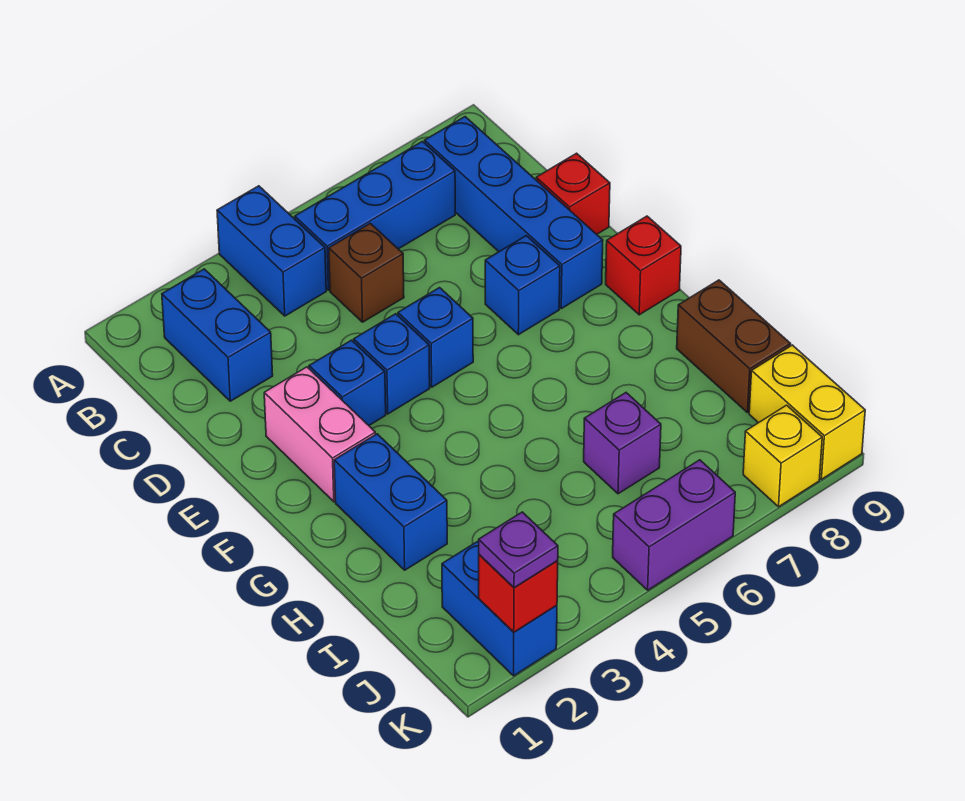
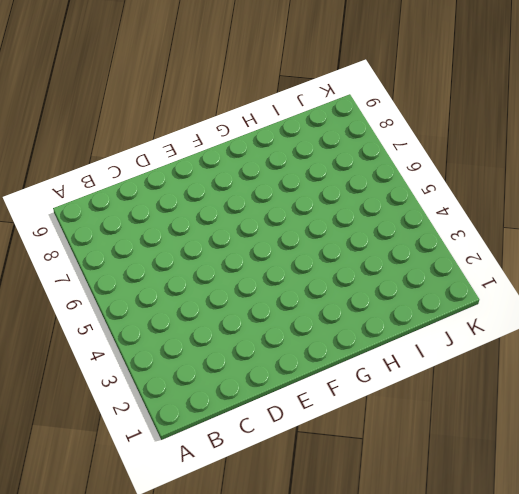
none -> blue brick A4:B4 level 1
none -> blue brick B2:C2 level 1
none -> blue brick B5:B7 level 1

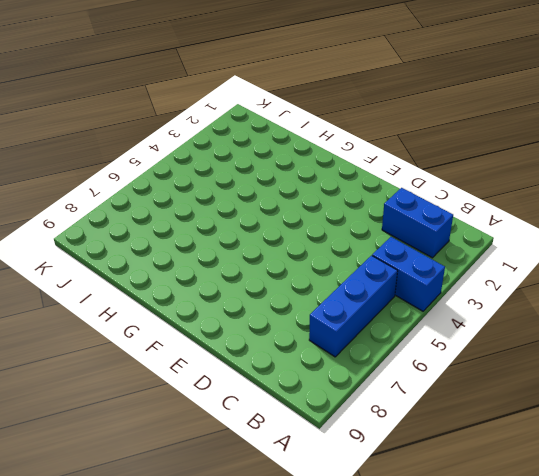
none -> blue brick B8:E8 level 1
none -> brown brick C5 level 1
none -> red brick D9 level 1

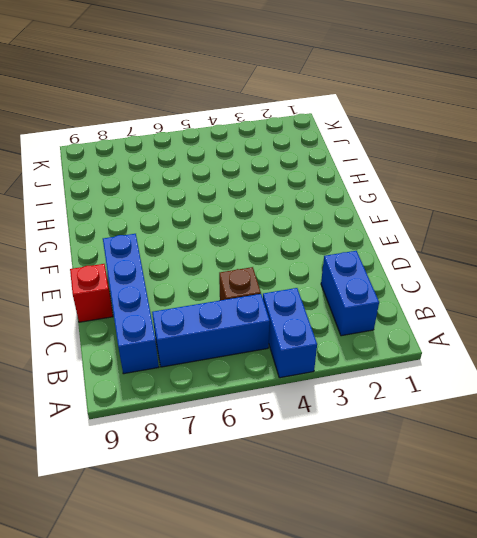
none -> pink brick E2:F2 level 1
none -> blue brick E3 level 1
none -> blue brick E4 level 1

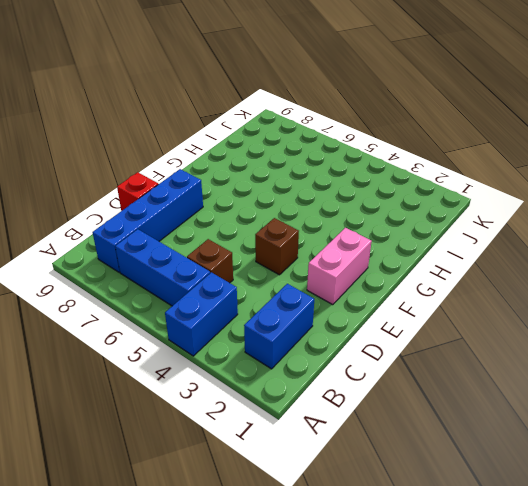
brown brick E4 level 1 -> blue brick E4 level 1
none -> blue brick E3 level 1
none -> blue brick E5 level 1
none -> blue brick E7 level 1

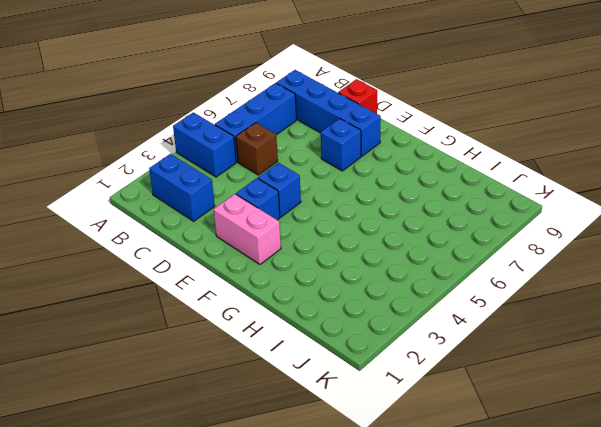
none -> blue brick E5 level 1
none -> red brick F9 level 1
none -> blue brick G2:H2 level 1

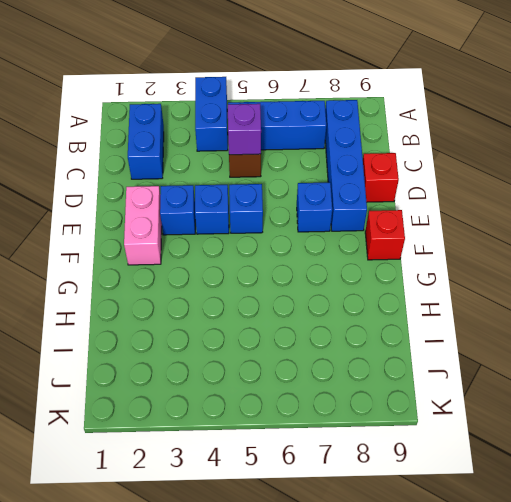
purple brick C5 level 2 -> purple brick I6 level 1
none -> blue brick G2:H2 level 1
none -> brown brick H9:I9 level 1
none -> blue brick J2:K2 level 1

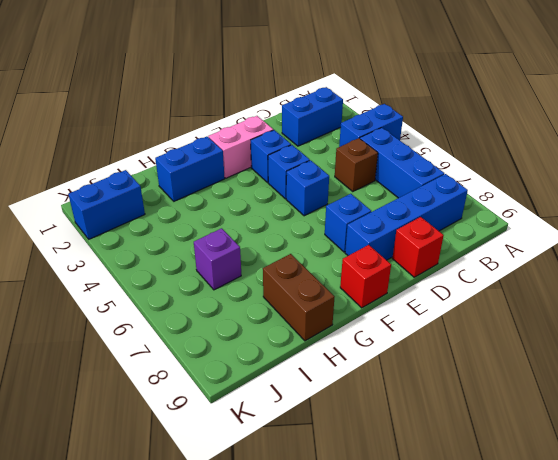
brown brick H8:H9 level 1 -> brown brick H9:I9 level 1
none -> yellow brick J9:K9 level 1
none -> purple brick K5:K6 level 1
none -> yellow brick K8 level 1

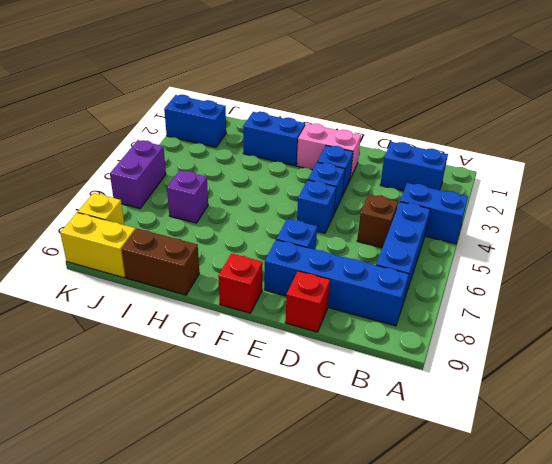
none -> red brick K2 level 2
none -> purple plate K2 level 3

